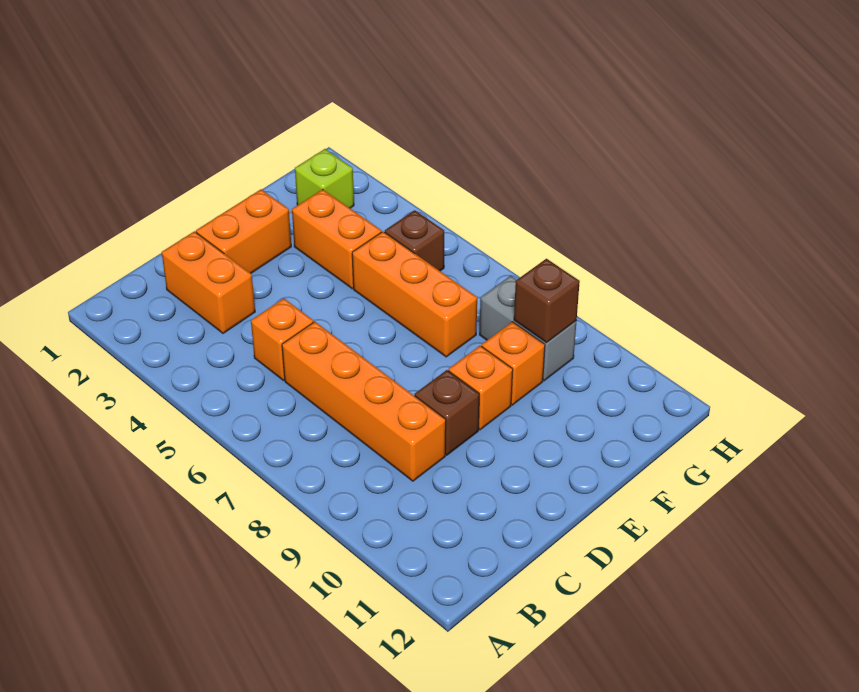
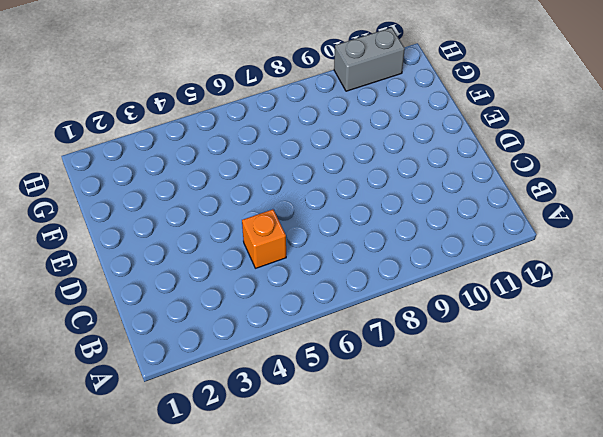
grey brick H10:H11 level 1 -> grey brick G8:G9 level 1
none -> orange brick C2:C3 level 1
none -> orange brick C6:C9 level 1
none -> orange brick D2:E2 level 1

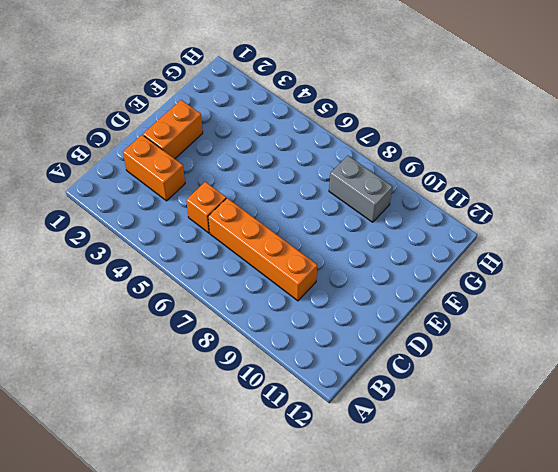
none -> brown brick D9 level 1
none -> orange brick E9 level 1
none -> orange brick F3:F4 level 1

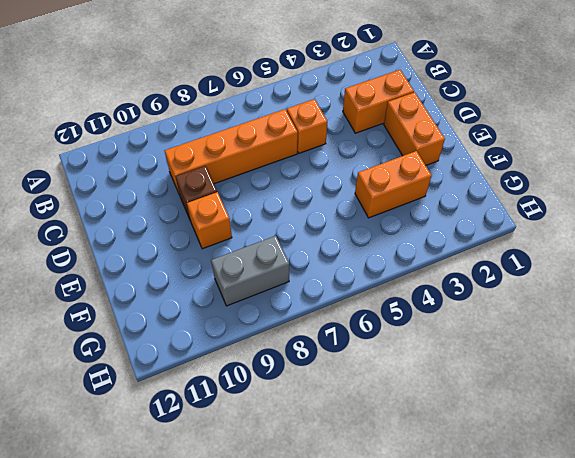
none -> orange brick F5:F7 level 1
none -> orange brick F9 level 1
none -> lime brick G2 level 1

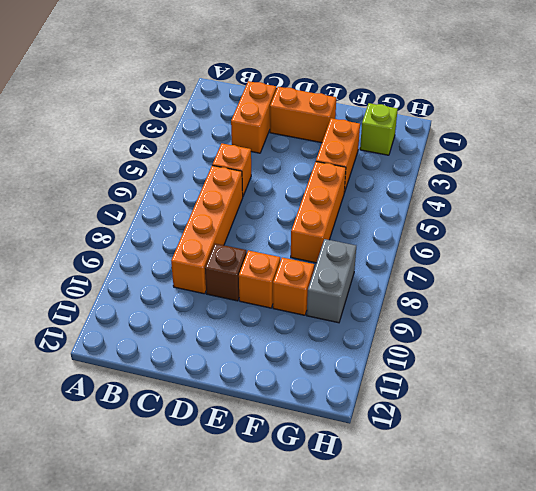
none -> brown brick G5 level 1
none -> brown brick G9 level 2

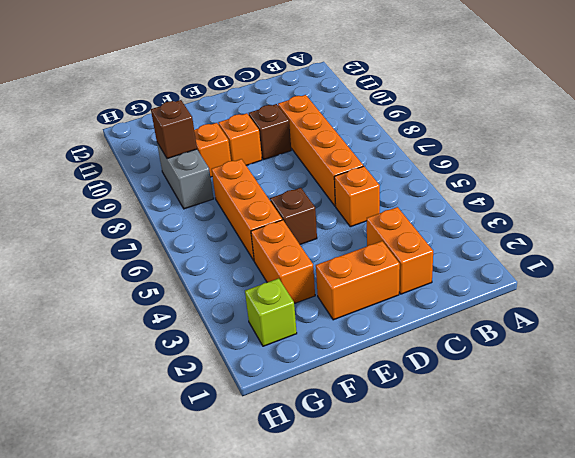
brown brick E5 level 1 -> brown brick G5 level 1

